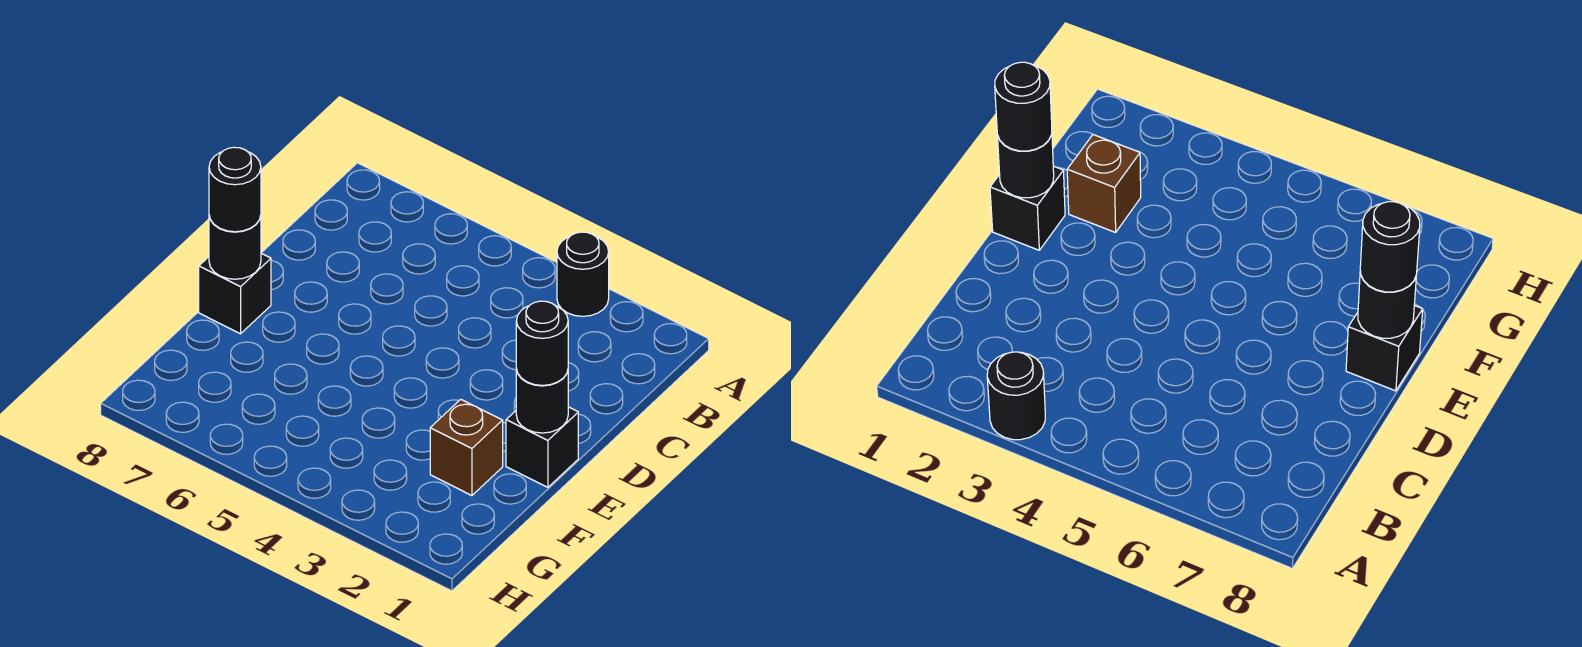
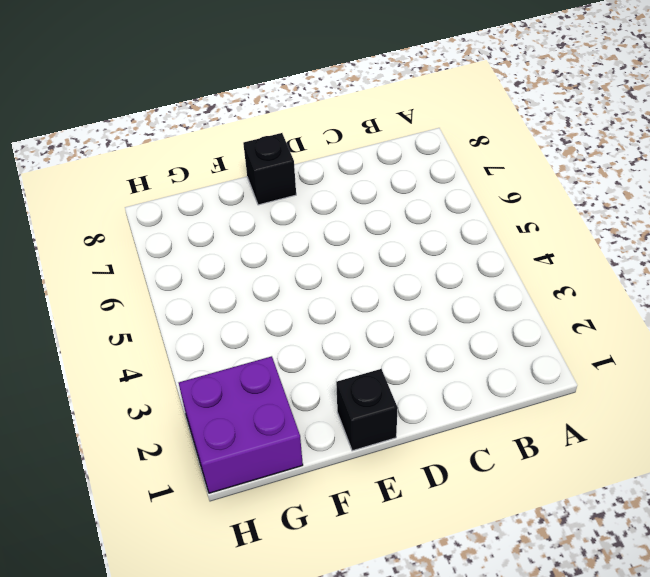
purple brick G1:H2 level 1 -> none
none -> black round brick A3 level 1
none -> brown brick F2 level 1

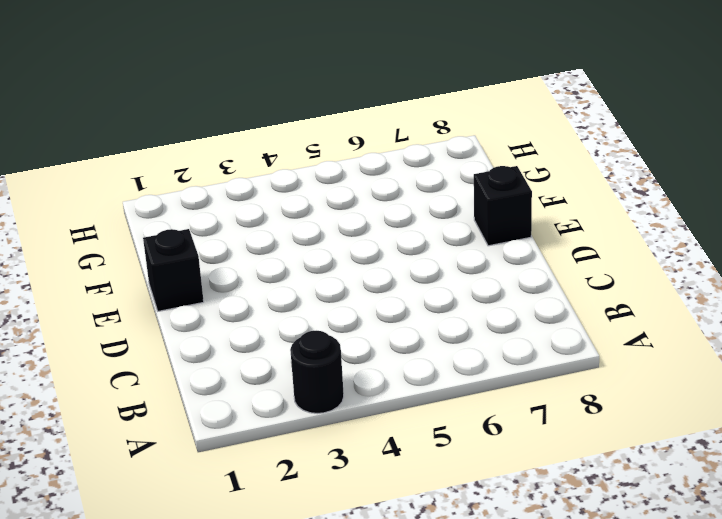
none -> brown brick F2 level 1
none -> black round brick E1 level 2

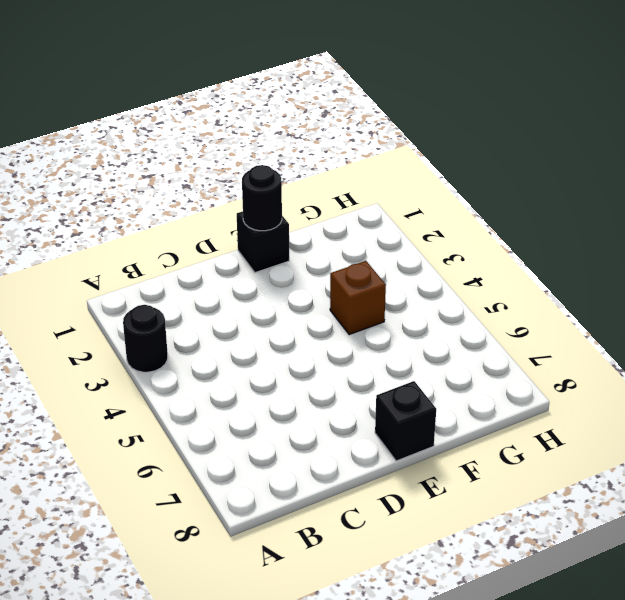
brown brick F4 level 1 -> brown brick F2 level 1
none -> black round brick E8 level 2
none -> black round brick E1 level 3

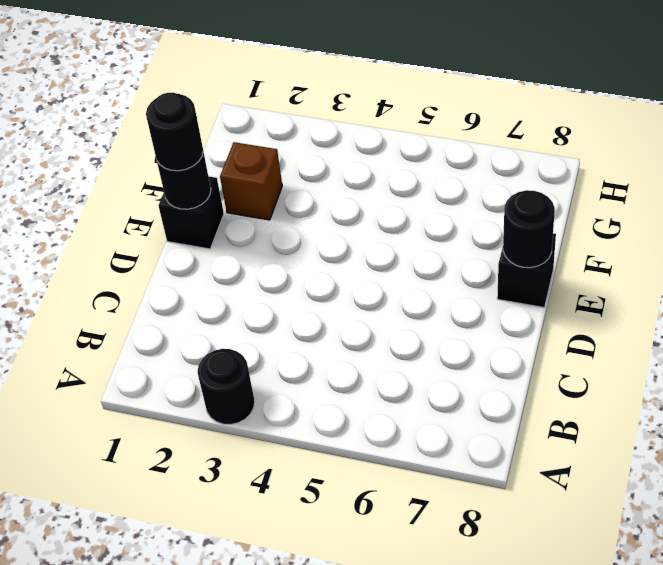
none -> black round brick E8 level 3

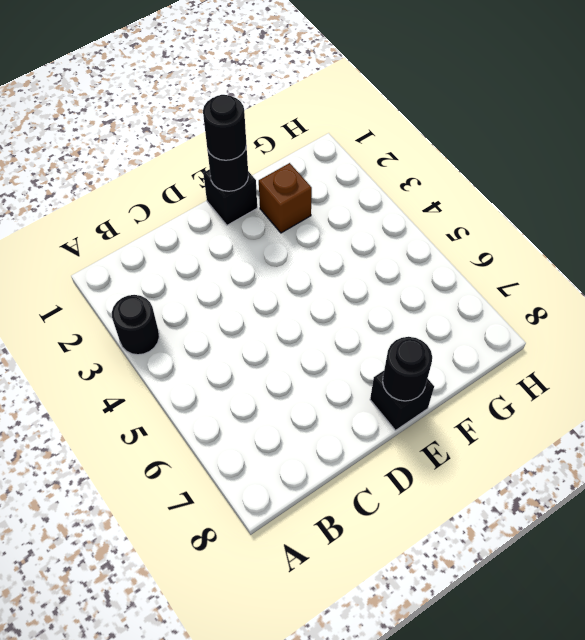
none -> black round brick E8 level 3

